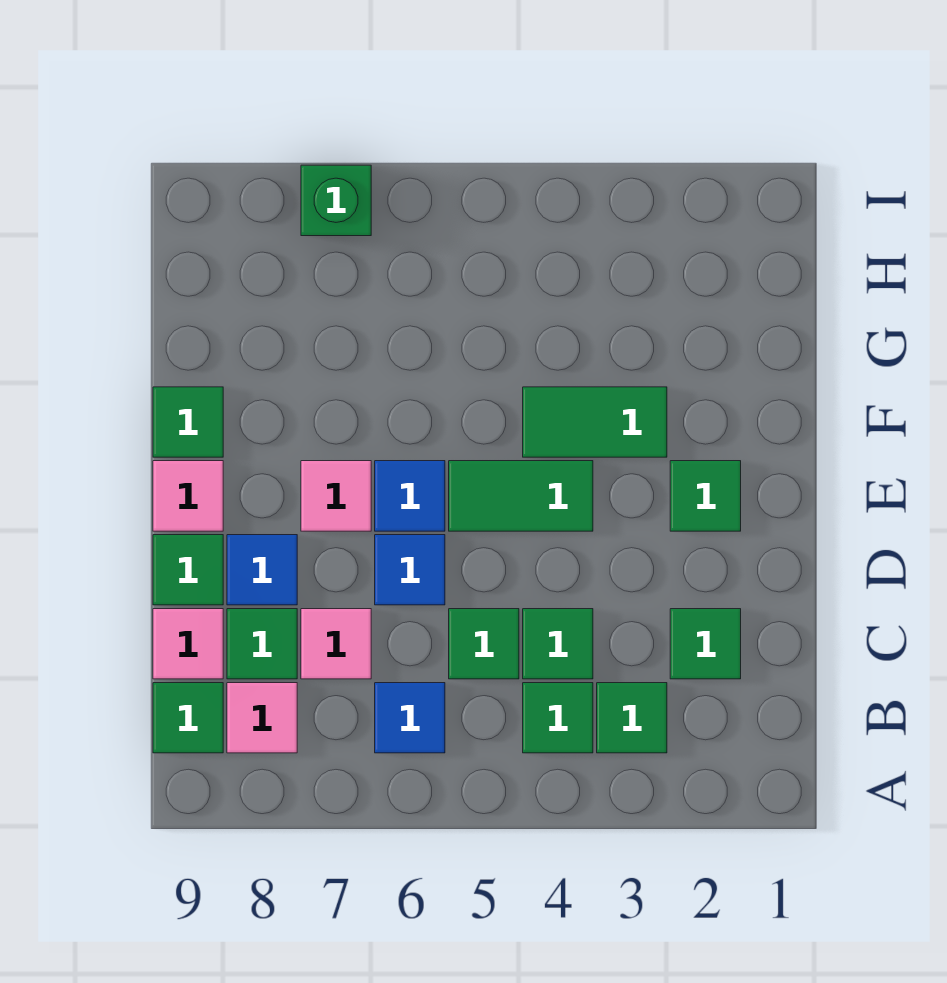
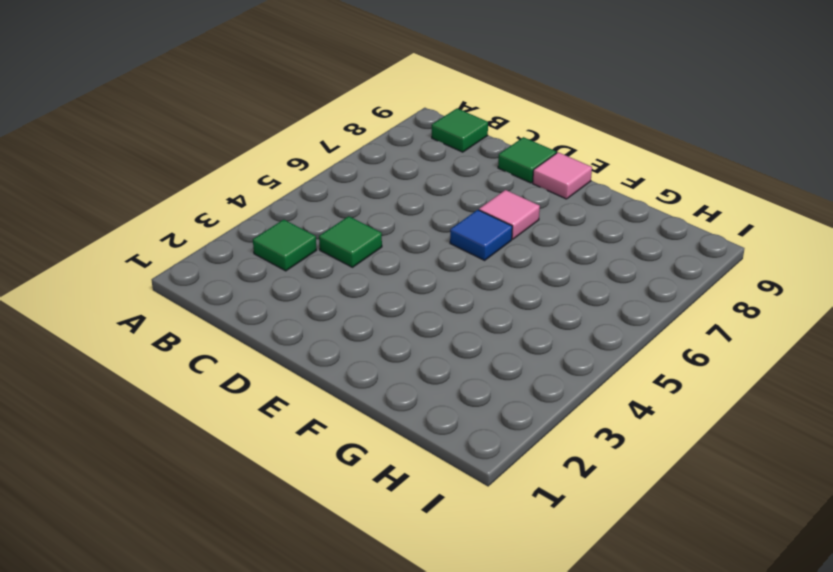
none -> green tile B4 level 1
none -> blue tile B6 level 1
none -> pink tile B8 level 1

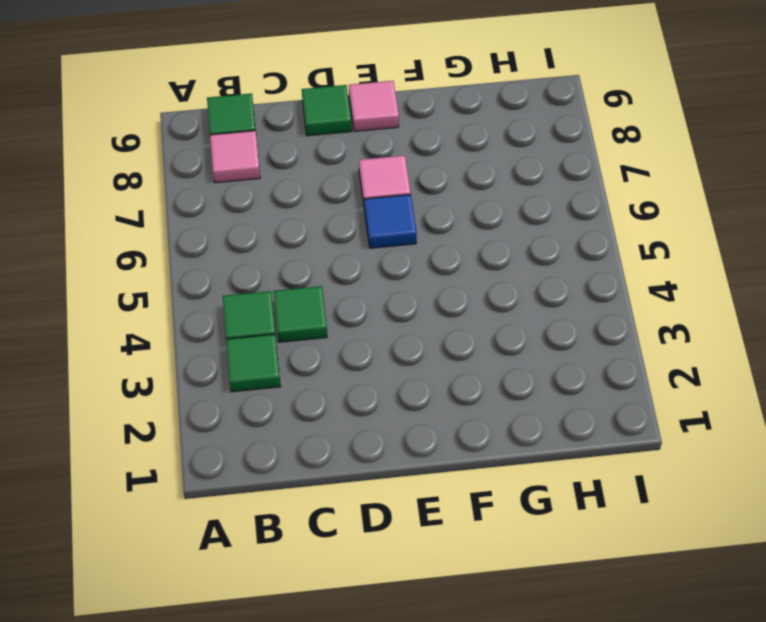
none -> blue tile B6 level 1
none -> green tile C2 level 1
none -> green tile C5 level 1

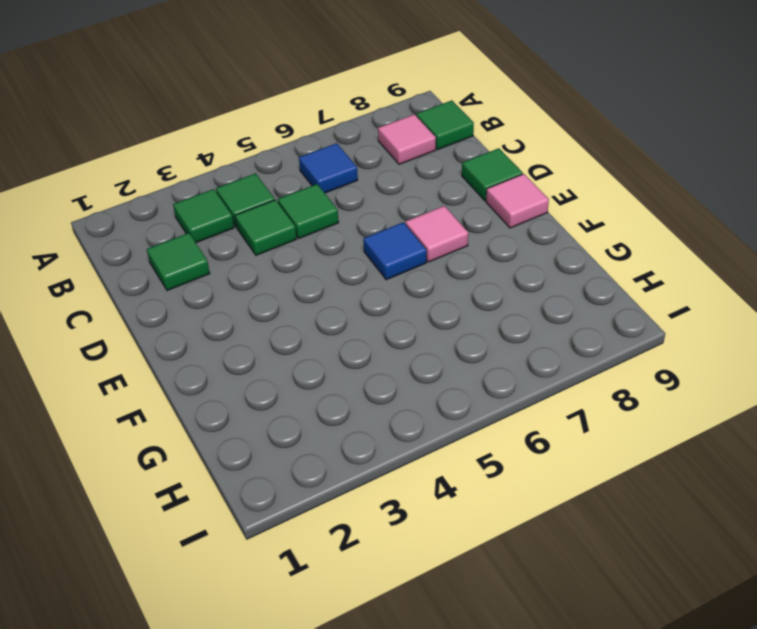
none -> pink tile C7 level 1
none -> green tile C8 level 1
none -> pink tile C9 level 1

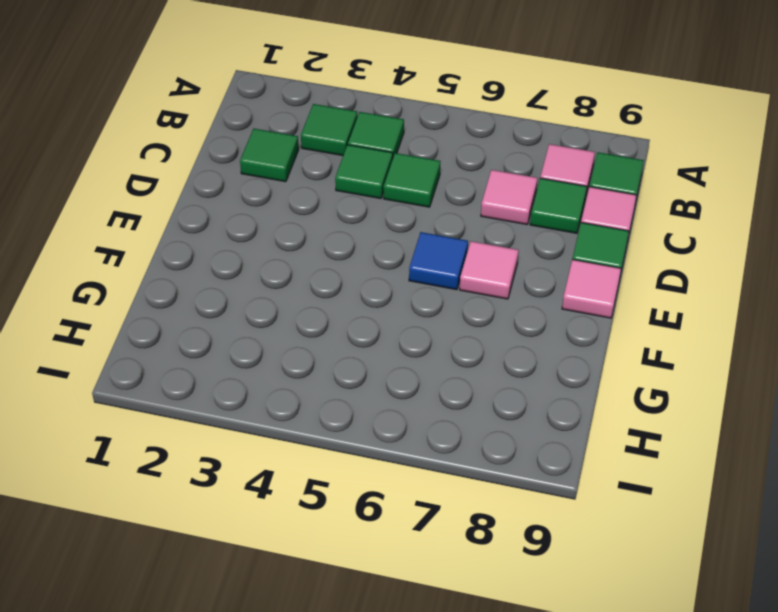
none -> blue tile B6 level 1
none -> blue tile D6 level 1
none -> blue tile D8 level 1

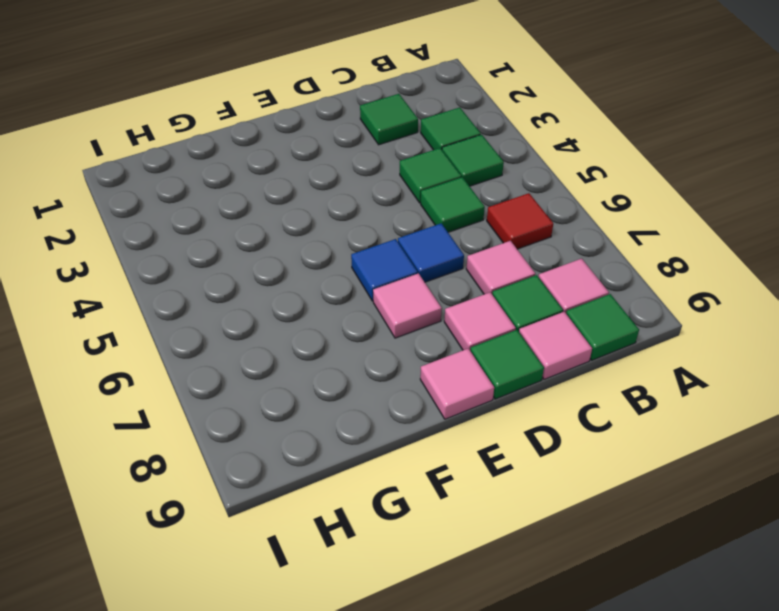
red tile B6 level 1 -> blue tile B6 level 1
pink tile D8 level 1 -> blue tile D8 level 1
none -> green tile E2 level 1
none -> green tile E4:E5 level 1
none -> green tile F3:F4 level 1

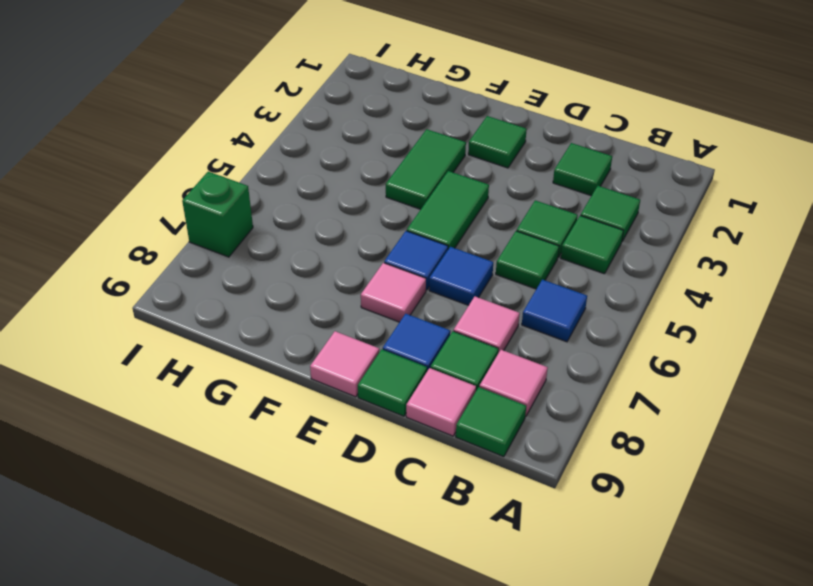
none -> green tile F9 level 1

